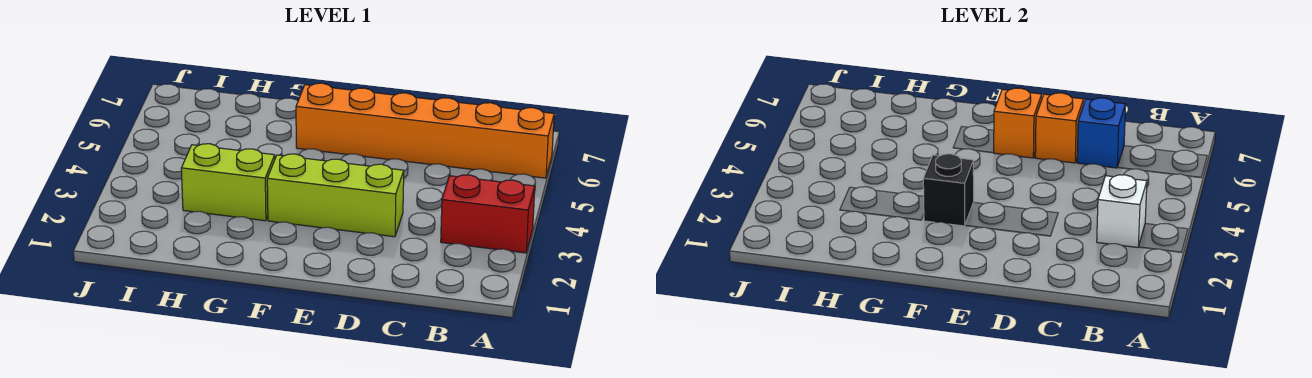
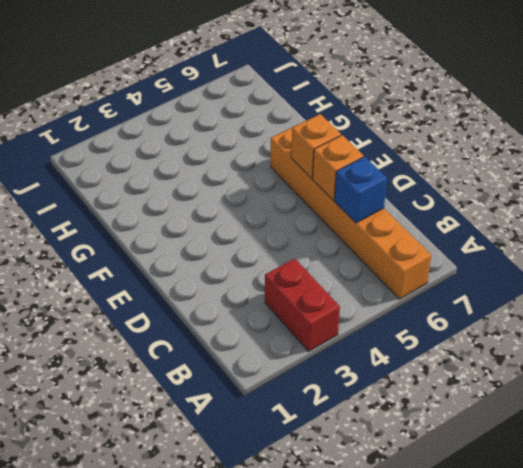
none -> lime brick D3:F3 level 1
none -> lime brick G3:H3 level 1

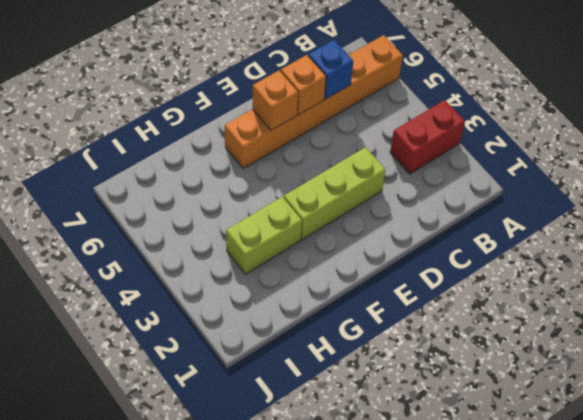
none -> white brick B3 level 2
none -> black brick F3 level 2

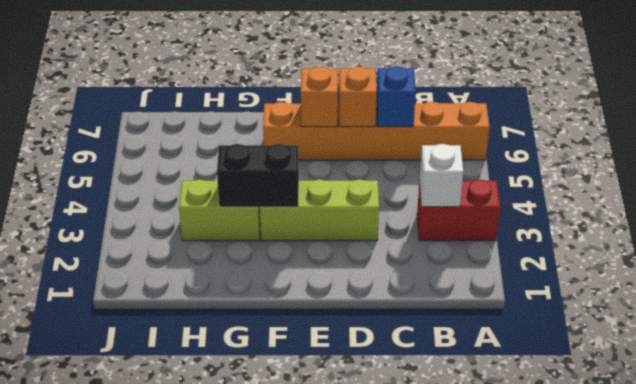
black brick F3:G3 level 2 -> black brick F3 level 2

